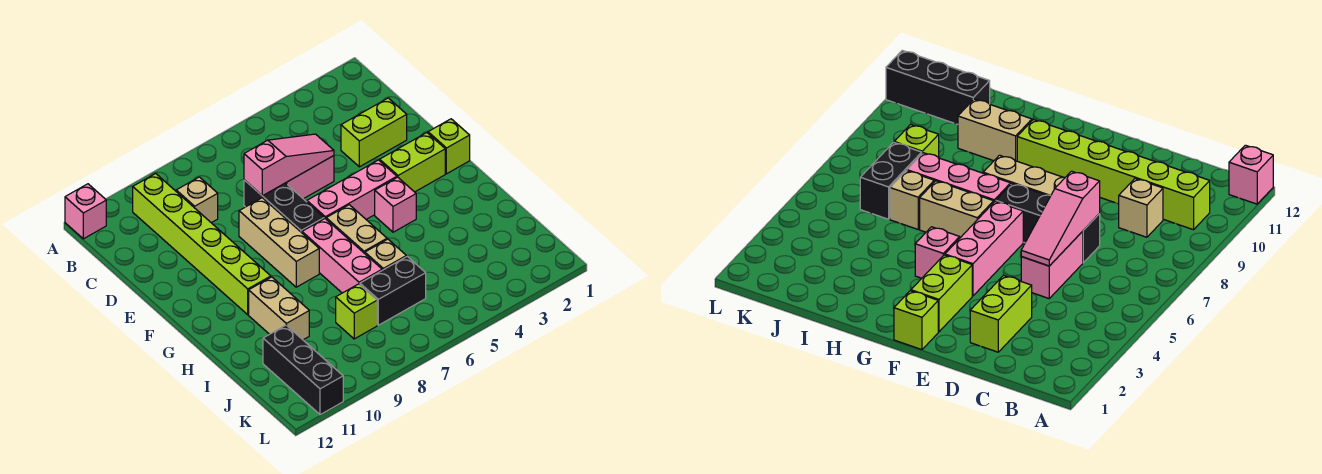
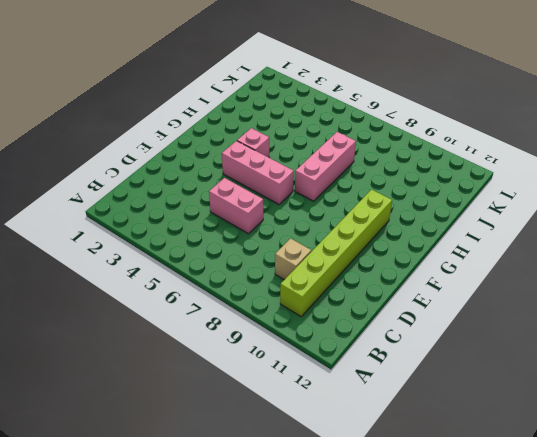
none -> pink brick A12 level 1
none -> lime brick D2:D3 level 1
none -> black brick D7:F7 level 1

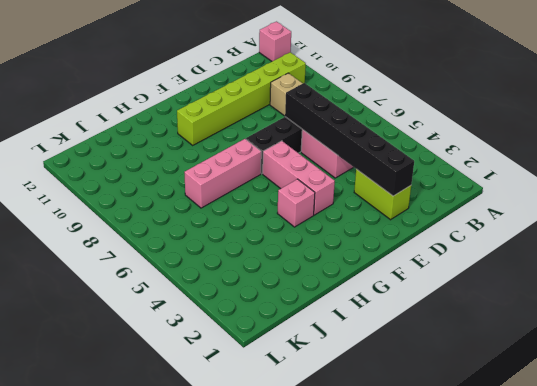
black brick D2:D7 level 2 -> pink slope D5:D7 level 2 top 7
none -> tan brick E8:G8 level 1
none -> lime brick F1 level 1
none -> lime brick F2:F3 level 1

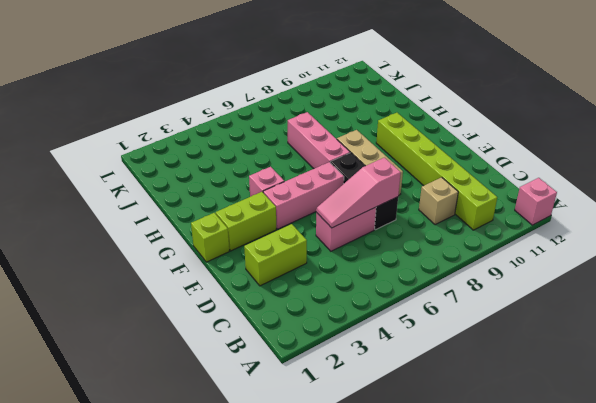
none -> tan brick G6:H6 level 1
none -> tan brick H10:I10 level 1
none -> tan brick I6 level 1

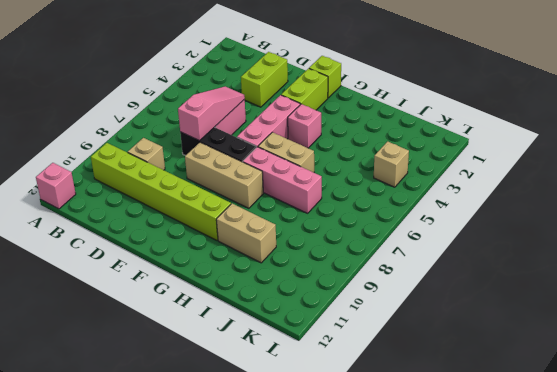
tan brick K4 level 1 -> tan brick I6 level 1
none -> black brick J6:J7 level 1
none -> lime brick J8 level 1
none -> black brick J11:L11 level 1

